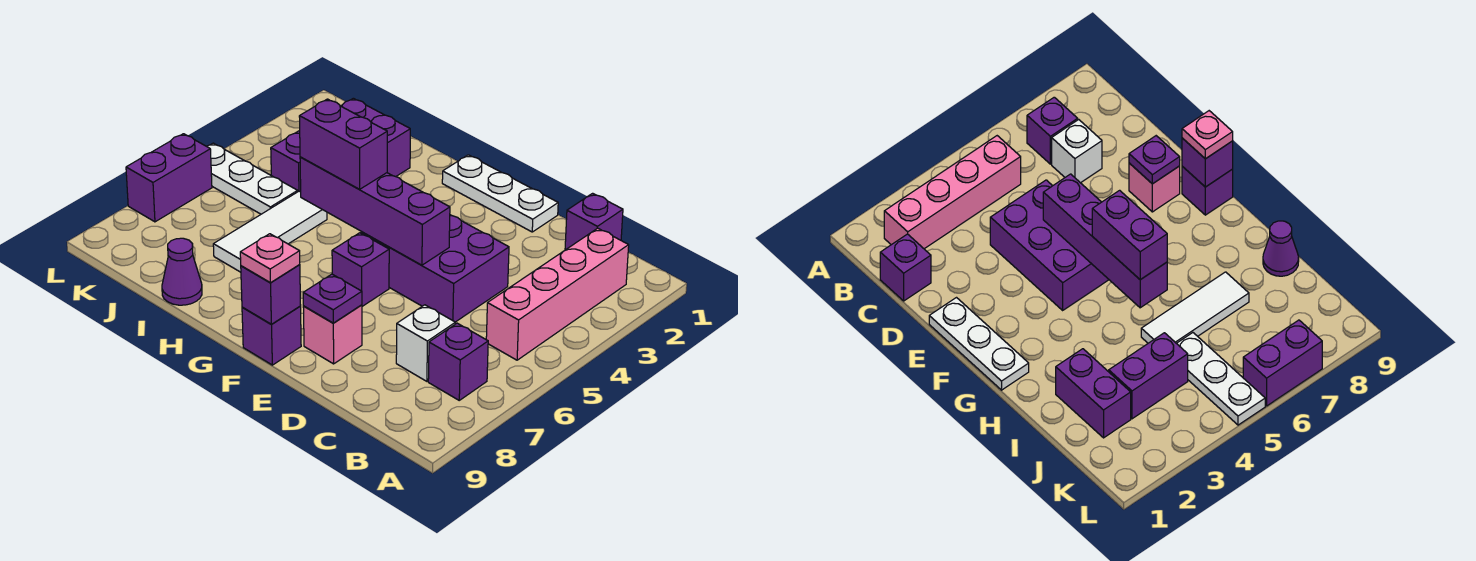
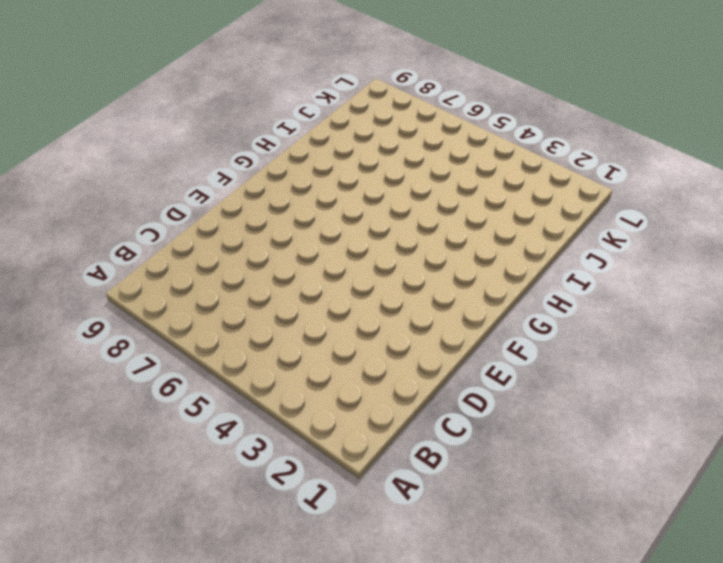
none -> pink brick B2:B5 level 1
none -> purple brick B7 level 1
none -> purple brick C1 level 1

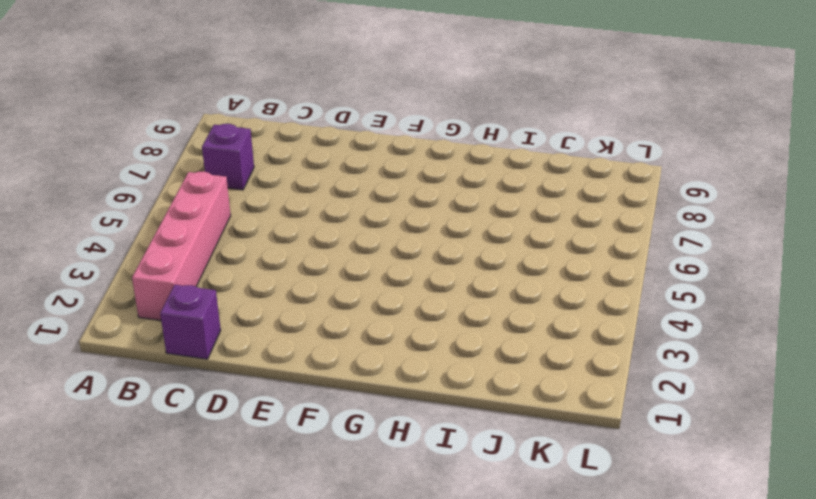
none -> white brick C7 level 1
none -> purple brick D4:F5 level 1
none -> white plate E1:G1 level 1

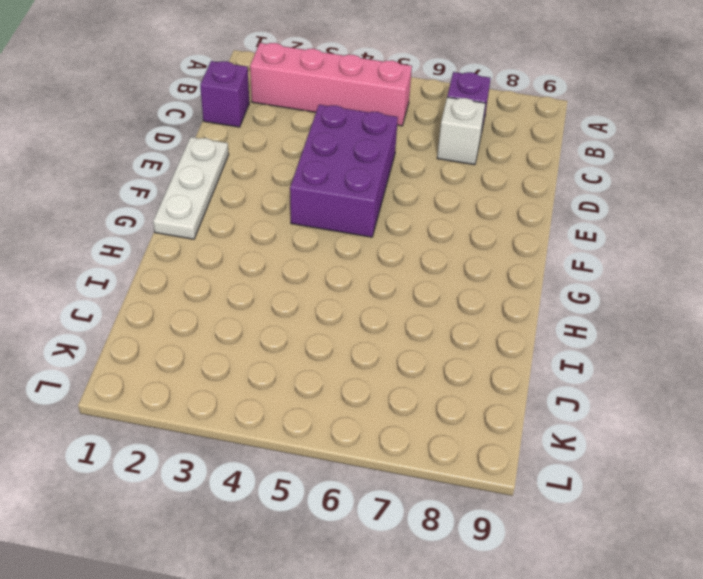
none -> pink brick E8 level 1
none -> purple brick F6 level 1
none -> purple brick F9 level 1

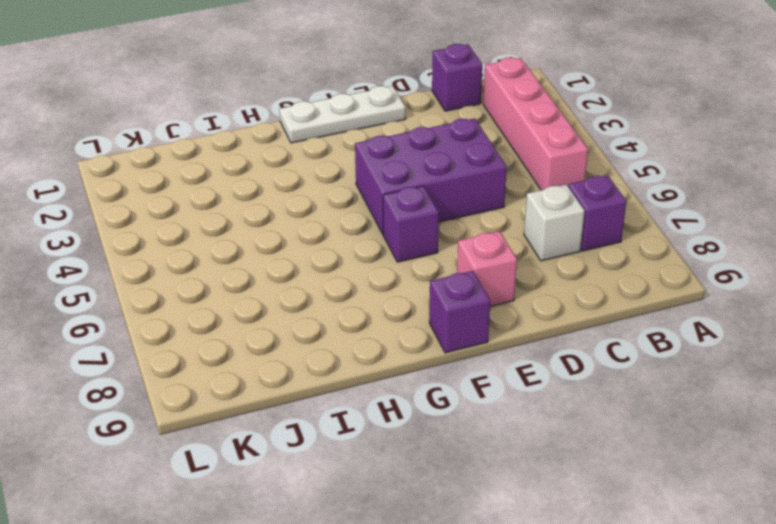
none -> purple brick I2:J2 level 1
none -> white tile I5:I7 level 1
none -> purple cone I9 level 1

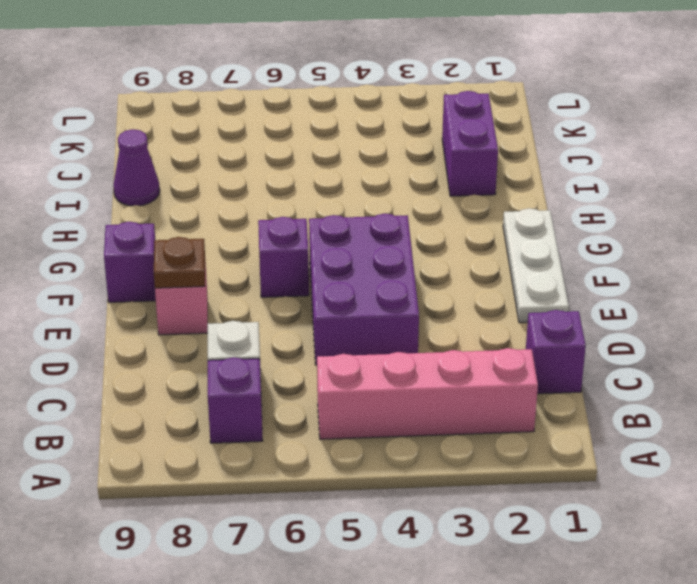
brown plate E8 level 2 -> purple plate E8 level 2
none -> white tile I5:I7 level 1
none -> purple brick J3:J4 level 1
none -> white plate J5:L5 level 1

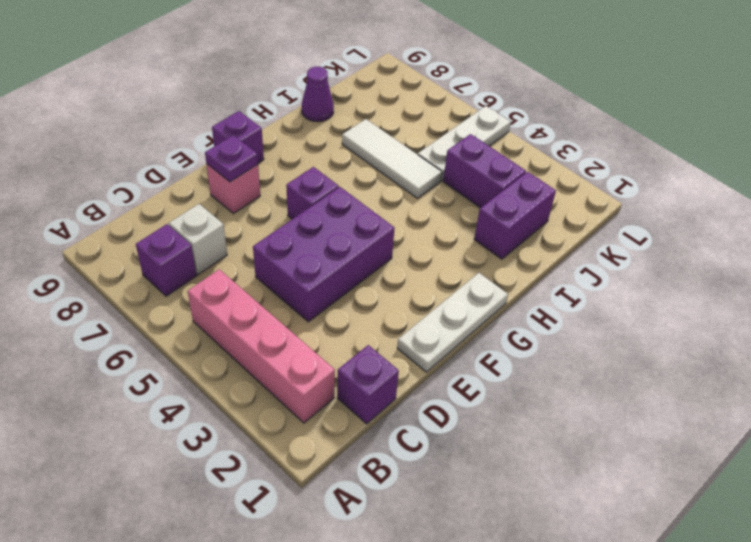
none -> purple brick L6:L7 level 1
none -> purple brick E5:H5 level 2
none -> purple brick F9 level 2

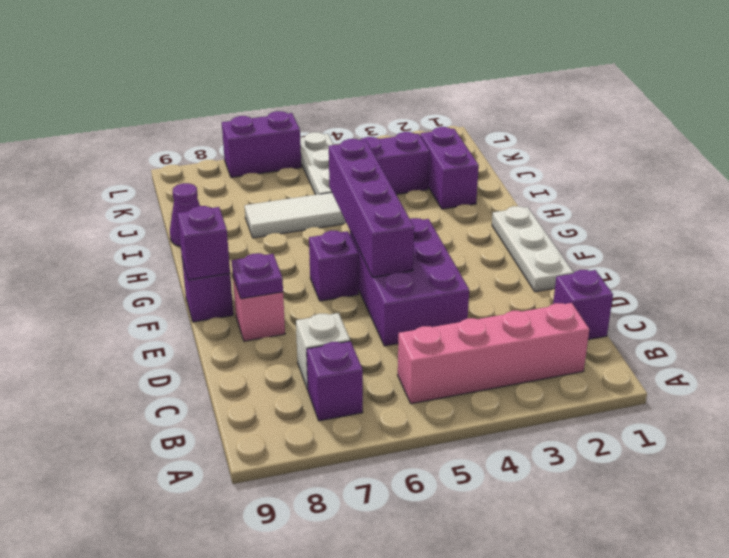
none -> pink plate F9 level 3
none -> purple brick G5:H5 level 3

